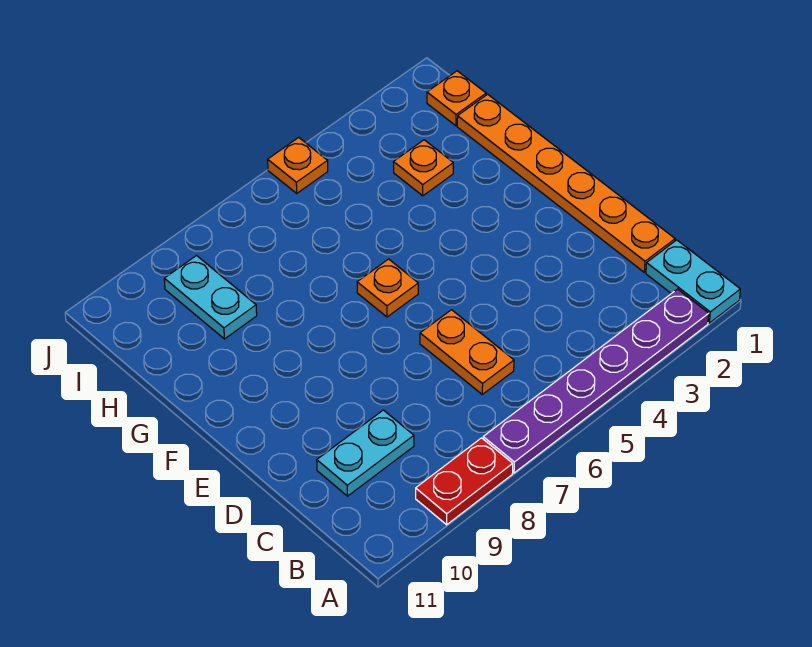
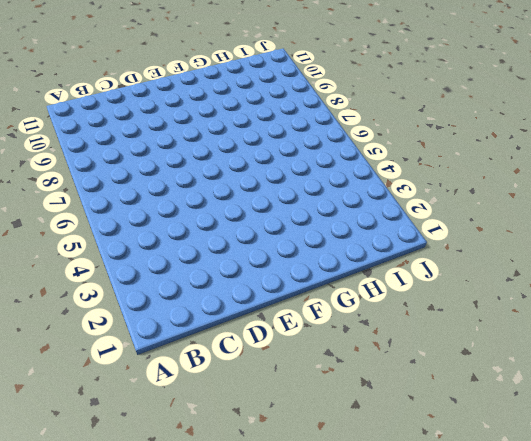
none -> cyan plate A1:B1 level 1
none -> purple plate A2:A7 level 1

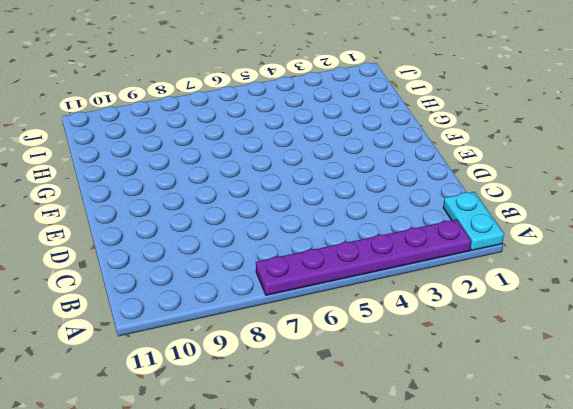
none -> red plate A8:A9 level 1
none -> orange plate C1:H1 level 1

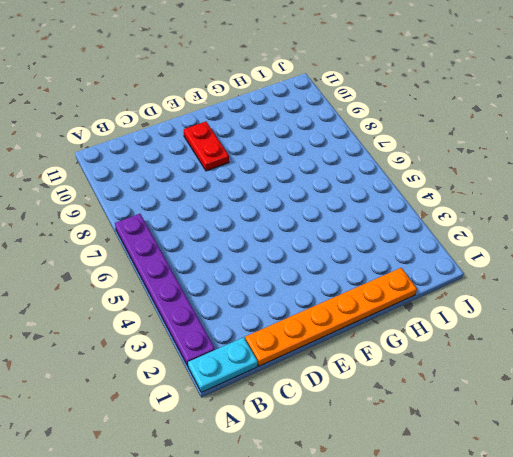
red plate E9:E10 level 1 -> red plate A8:A9 level 1
none -> orange plate C6:D6 level 1
none -> cyan plate C9:C10 level 1

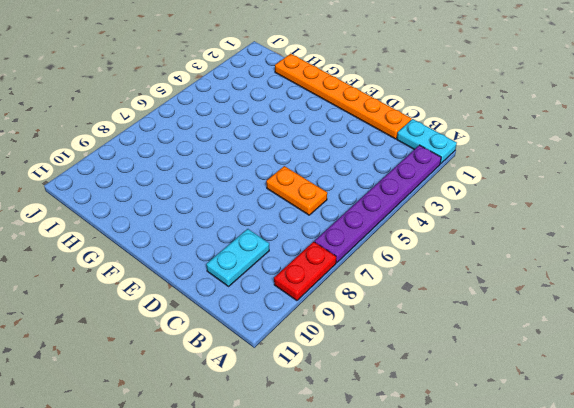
none -> orange plate F6 level 1
none -> orange plate H3 level 1

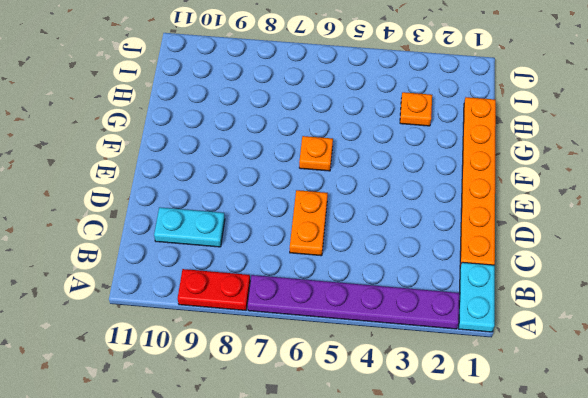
none -> cyan plate H9:I9 level 1
none -> orange plate I1 level 1

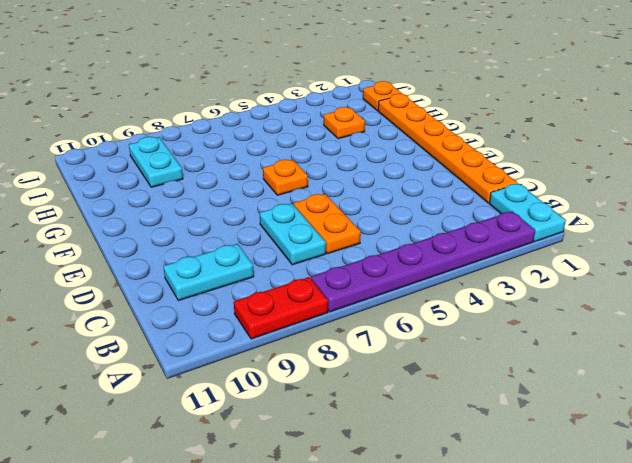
cyan plate C7:D7 level 1 -> none
none -> orange plate J5 level 1

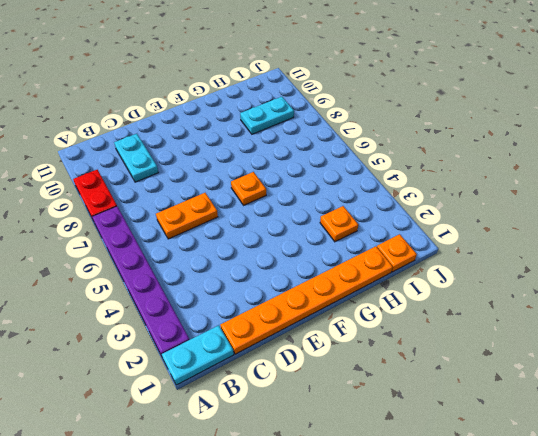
none -> orange plate J5 level 1

